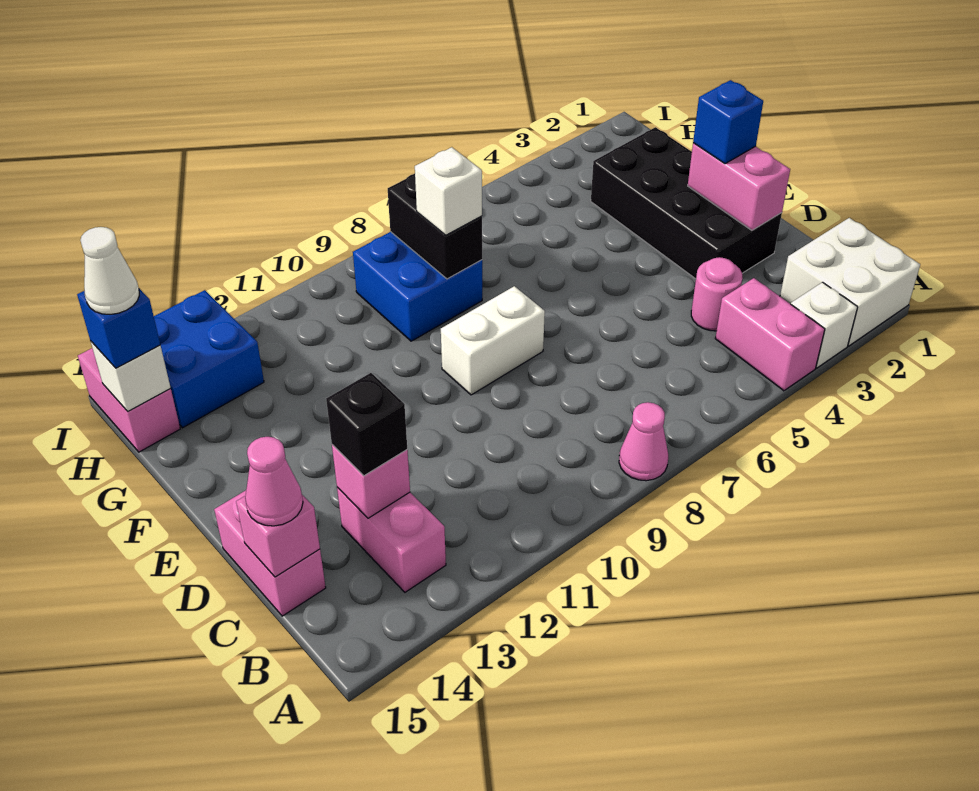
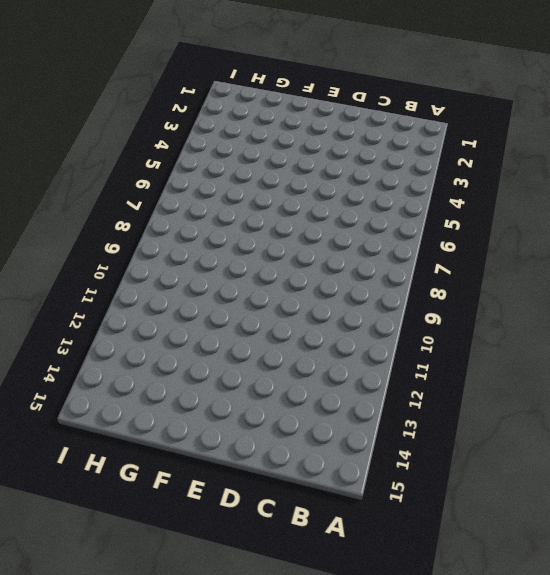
none -> white brick A1:B2 level 1
none -> white brick A3 level 1
none -> pink brick A4:B4 level 1

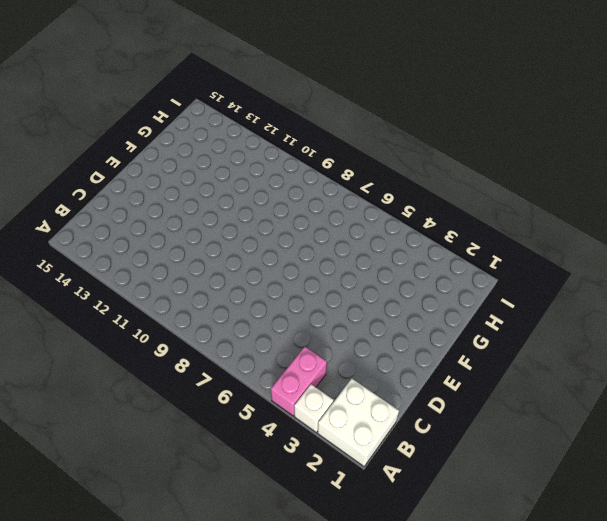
none -> pink cone A8 level 1
none -> pink brick B13:C13 level 1
none -> pink round brick C4 level 1

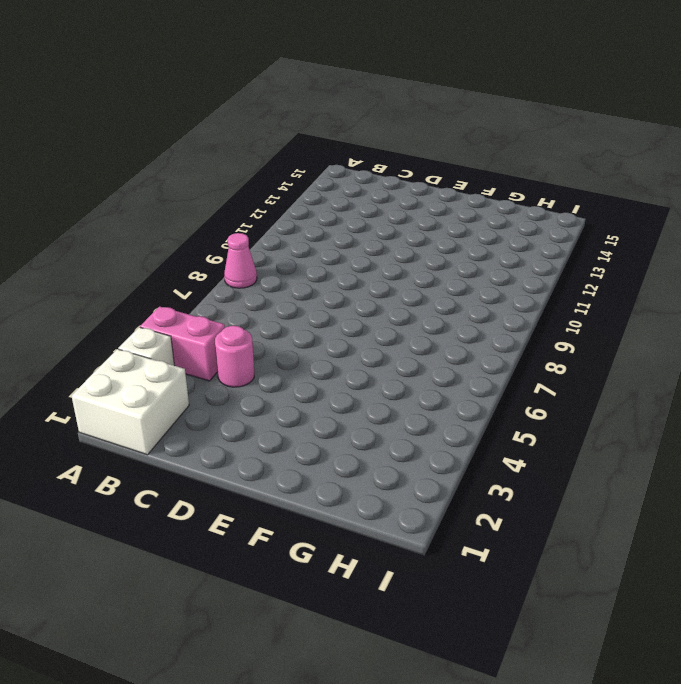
none -> pink brick B13:C13 level 1
none -> pink brick C15:D15 level 1
none -> black brick D2:G3 level 1

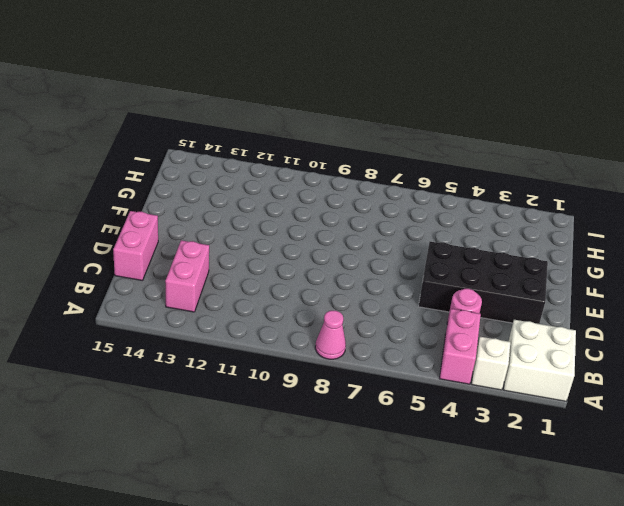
black brick D2:E5 level 1 -> black brick D2:G3 level 1
none -> white brick E8:E9 level 1
none -> blue brick G8:H9 level 1
none -> blue brick H13:I14 level 1

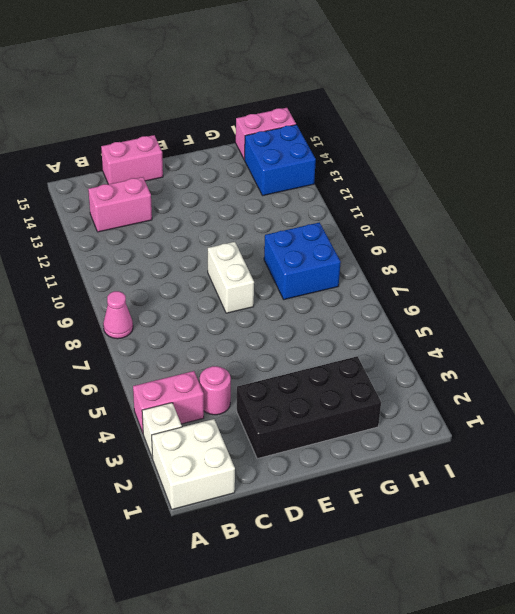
none -> pink brick C13 level 2
none -> pink brick C15 level 2
none -> pink brick D2:E2 level 2

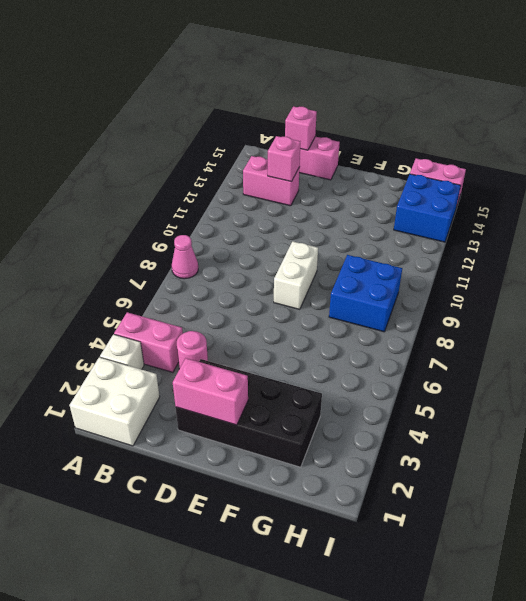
none -> black brick G8:H8 level 2
none -> white brick H15 level 2
none -> black brick C13 level 3

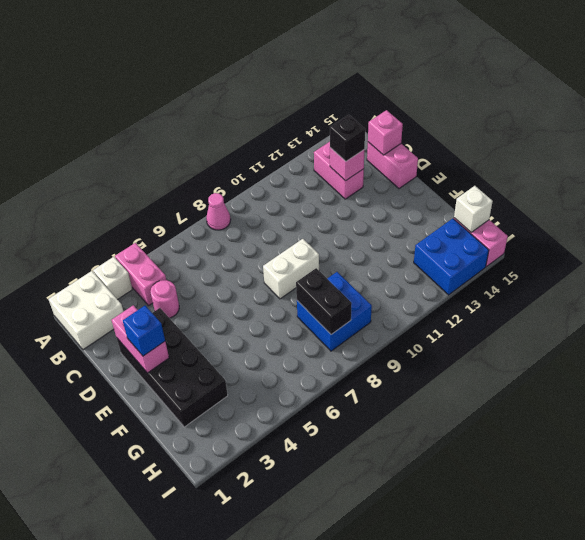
none -> pink cone C15 level 3
none -> white brick G8 level 3
none -> blue brick H15 level 3

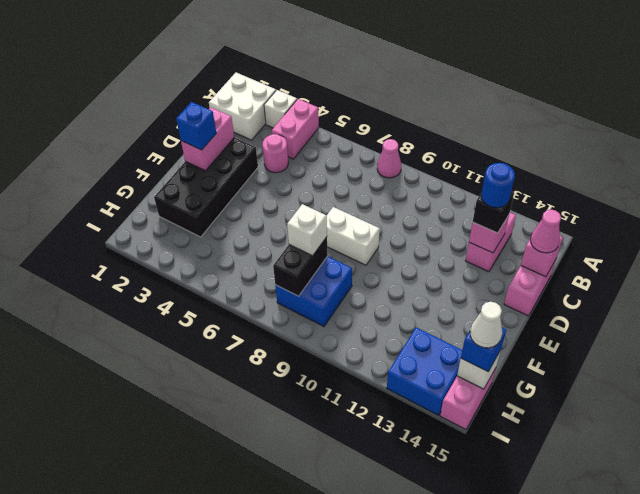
blue round brick C13 level 4 -> none

